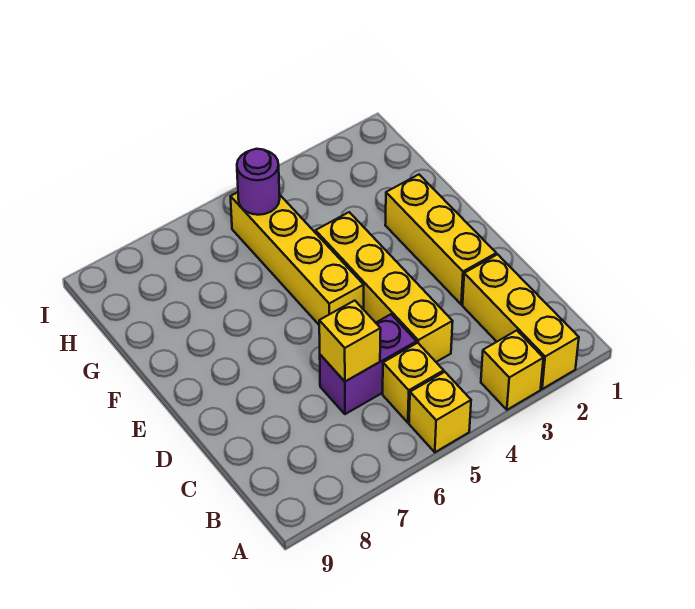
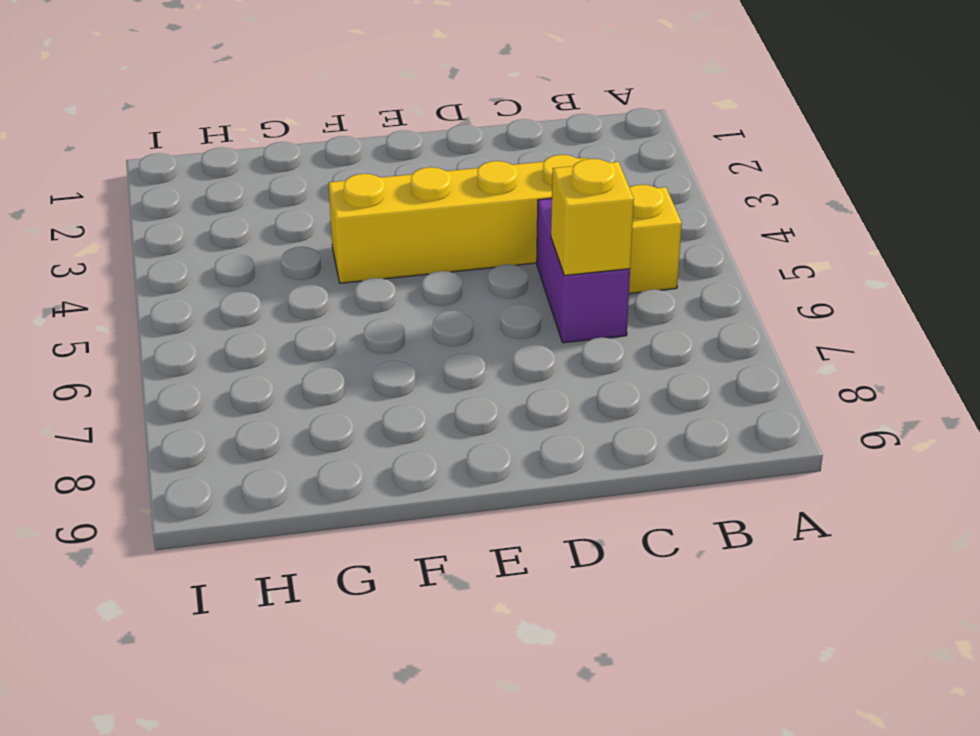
none -> yellow brick A2:C2 level 1
none -> yellow brick A3 level 1

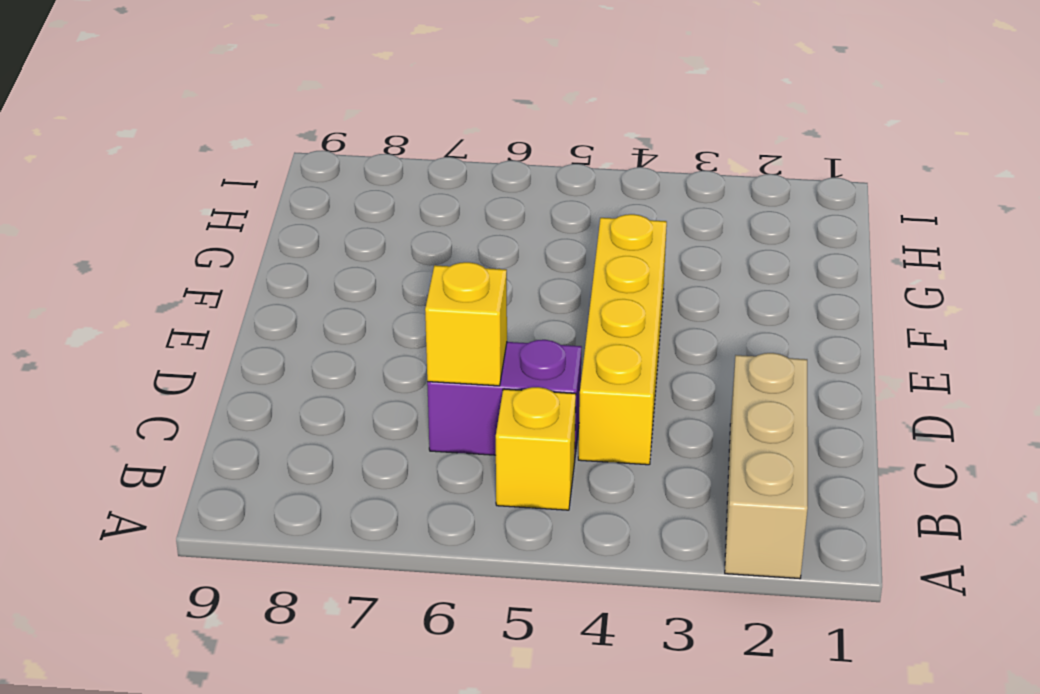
tan brick A2:C2 level 1 -> yellow brick A2:C2 level 1
none -> yellow brick A3 level 1
none -> yellow brick A5 level 1

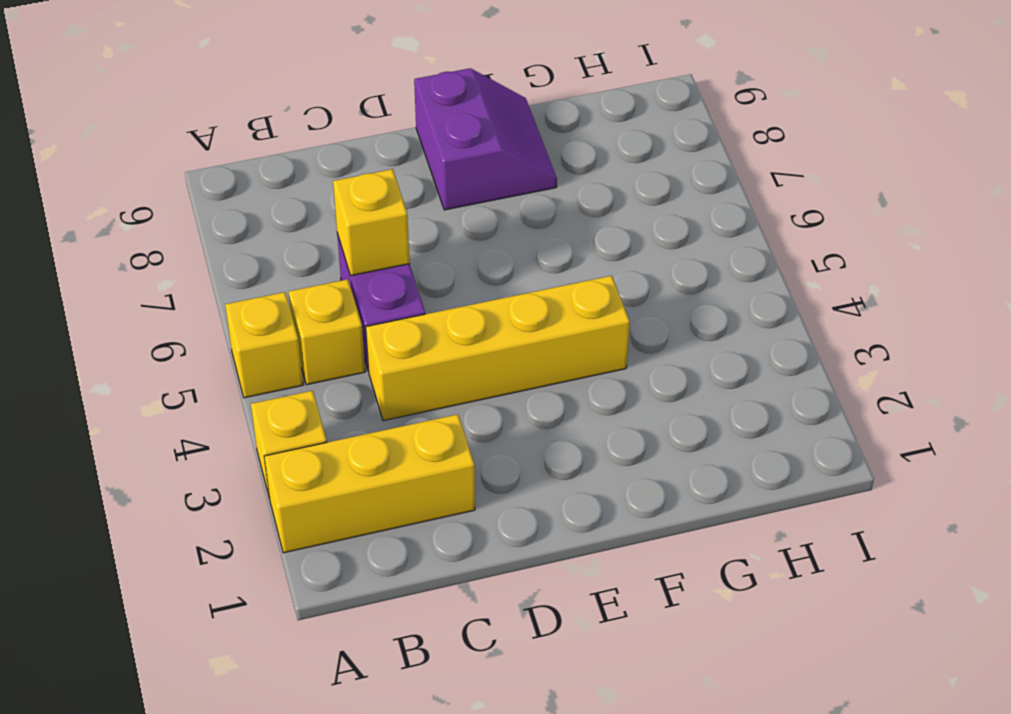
purple slope E8:F9 level 1 top E -> none
none -> yellow brick D2:F2 level 1
none -> yellow brick E5:H5 level 1

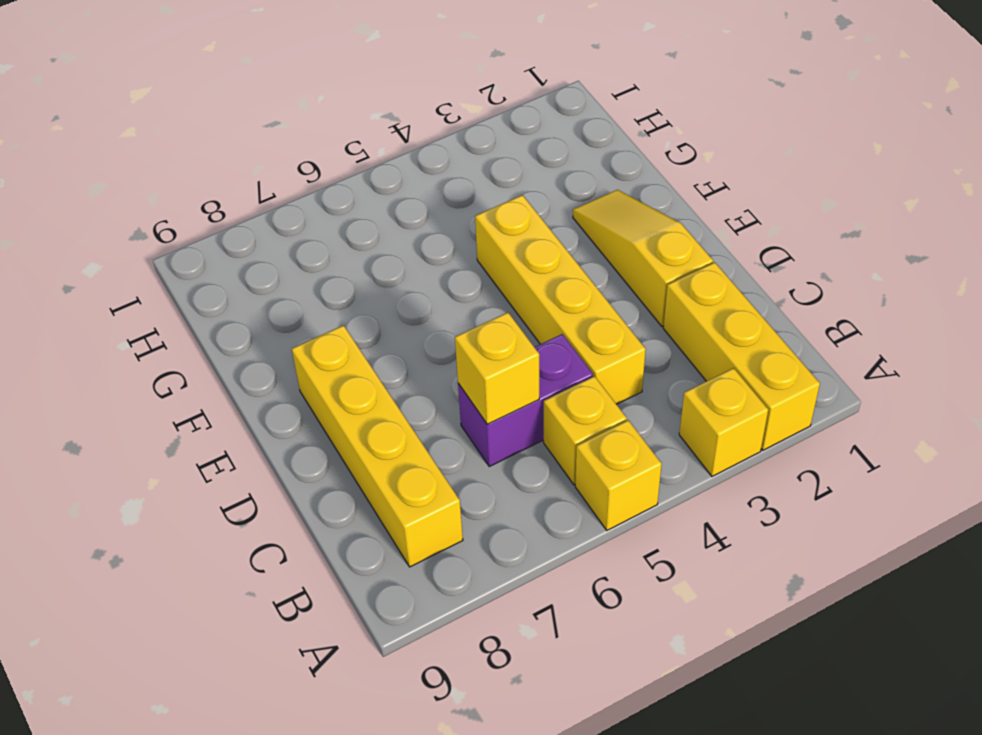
yellow brick B8:E8 level 1 -> yellow brick E5:H5 level 1
yellow slope D2:F2 level 1 top D -> yellow brick D2:F2 level 1
none -> purple round brick H5 level 2

